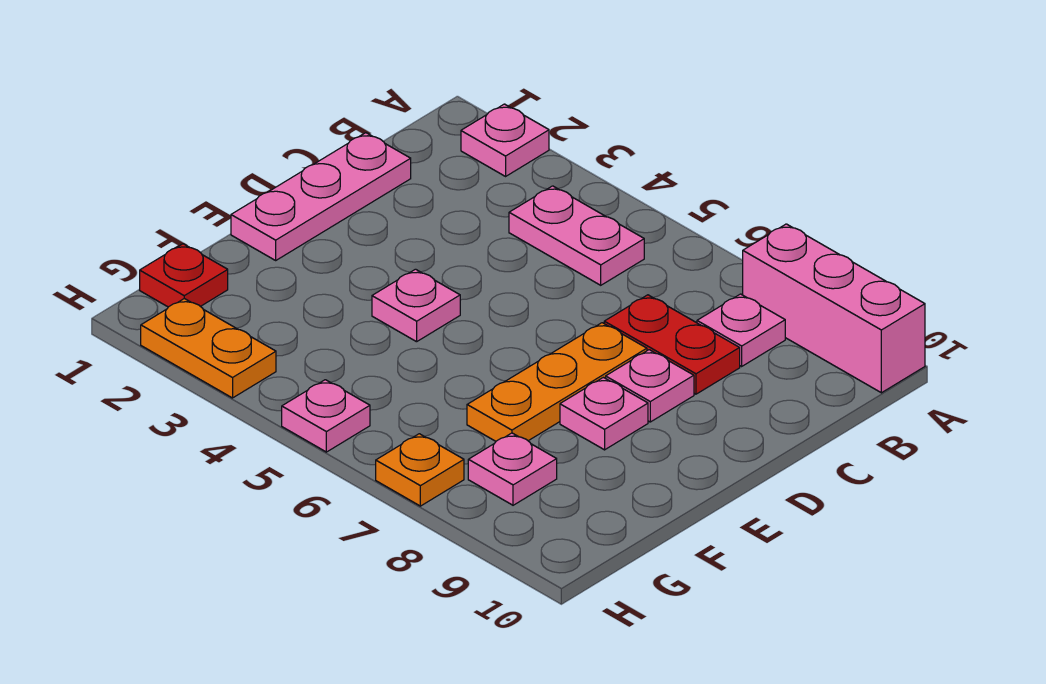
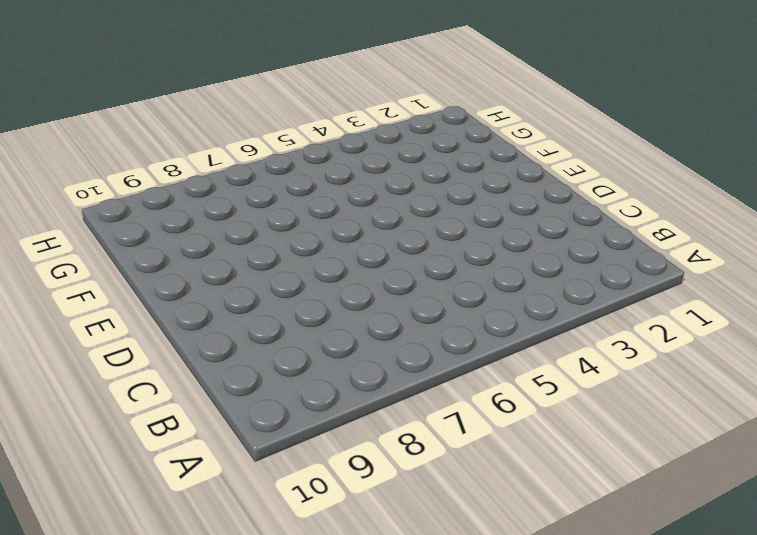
none -> pink plate A2 level 1
none -> pink brick A8:A10 level 1
none -> pink plate B4:B5 level 1

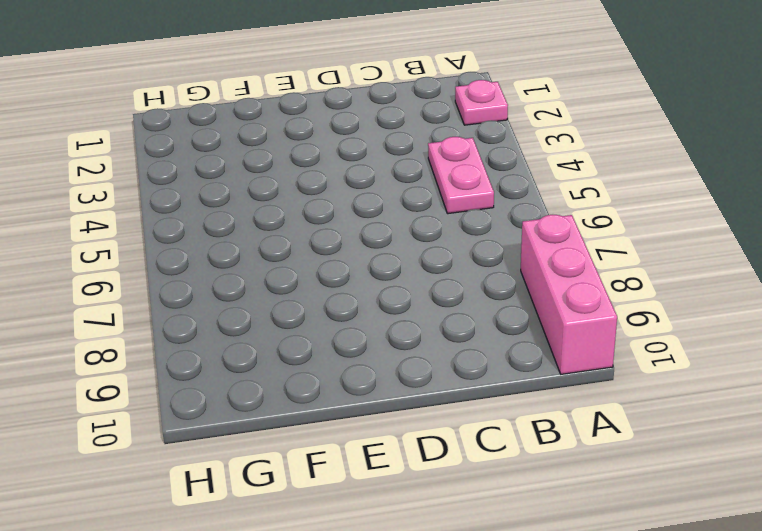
none -> pink plate B8 level 1
none -> pink plate C1:E1 level 1
none -> red plate C7:C8 level 1

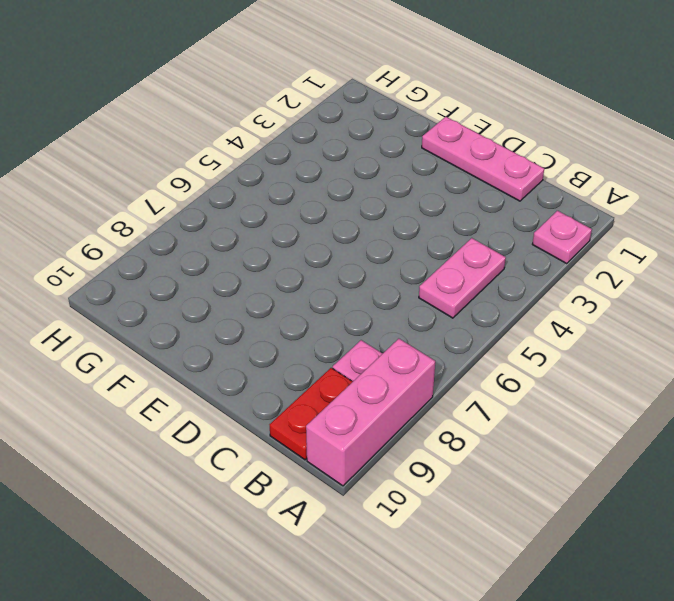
red plate B9:B10 level 1 -> red plate C7:C8 level 1
none -> orange plate D7:F7 level 1
none -> pink plate D8 level 1
none -> pink plate E4 level 1

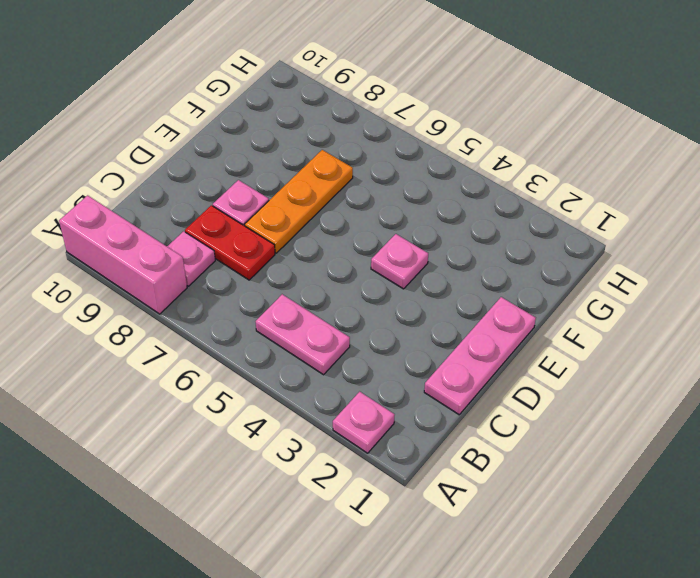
none -> pink plate E8 level 1
none -> red plate G1 level 1
none -> pink plate G8 level 1

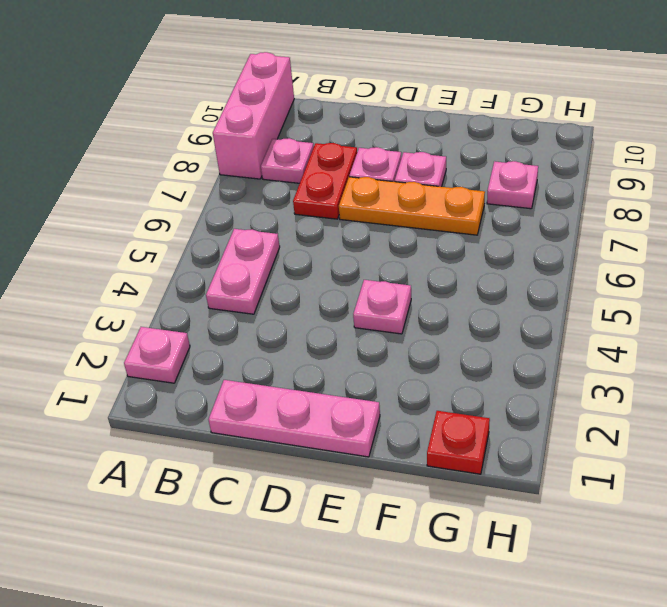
none -> orange plate H2:H3 level 1
none -> pink plate H5 level 1
none -> orange plate H7 level 1

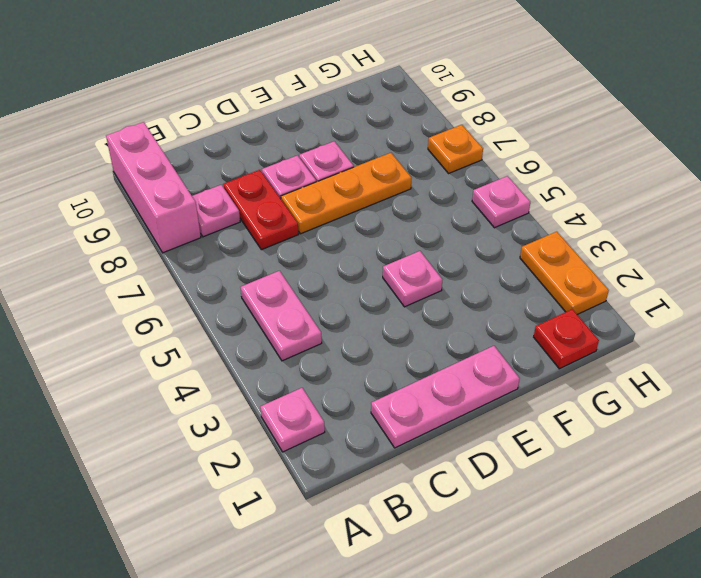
none -> pink plate G8 level 1

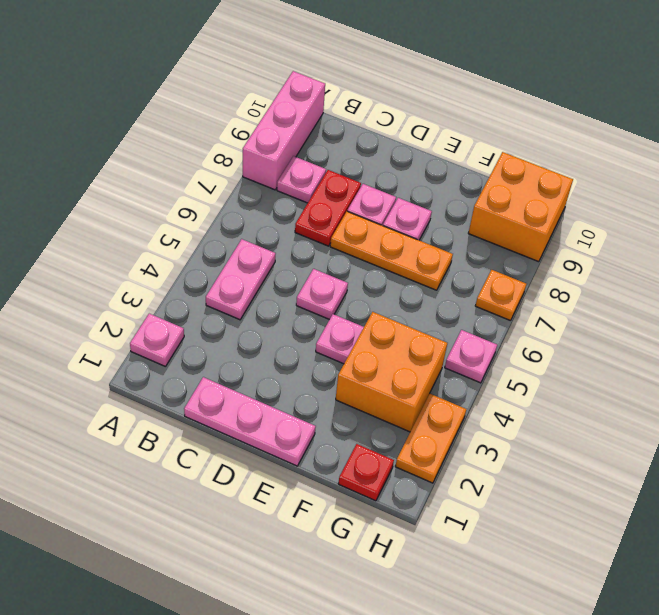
pink plate D5 level 1 -> pink plate G8 level 1
orange brick F3:G4 level 1 -> none
orange brick G9:H10 level 1 -> none

